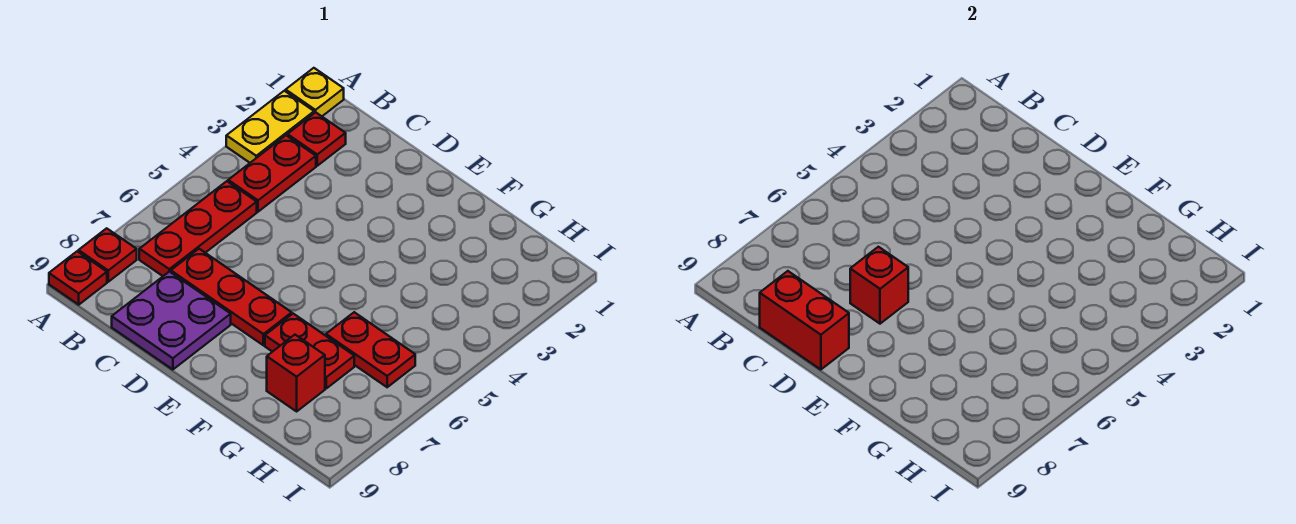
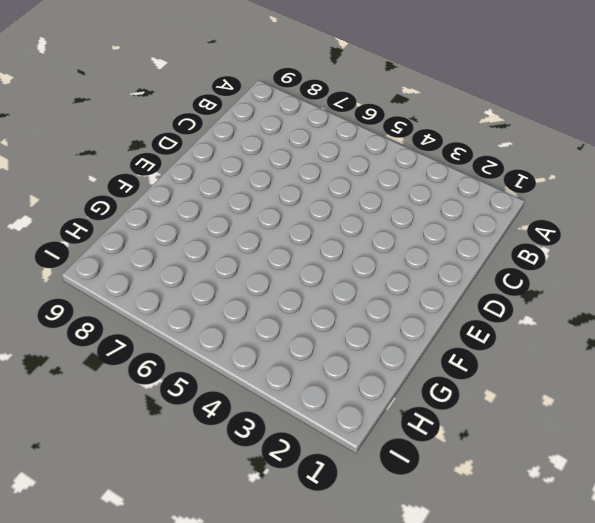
none -> yellow plate A1 level 1
none -> yellow plate A2:A3 level 1
none -> red plate A8 level 1

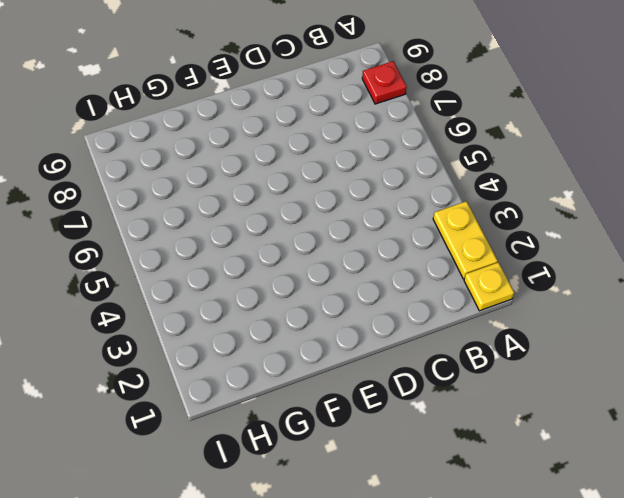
none -> red plate A9 level 1
none -> red plate B2 level 1
none -> red plate B3:B4 level 1

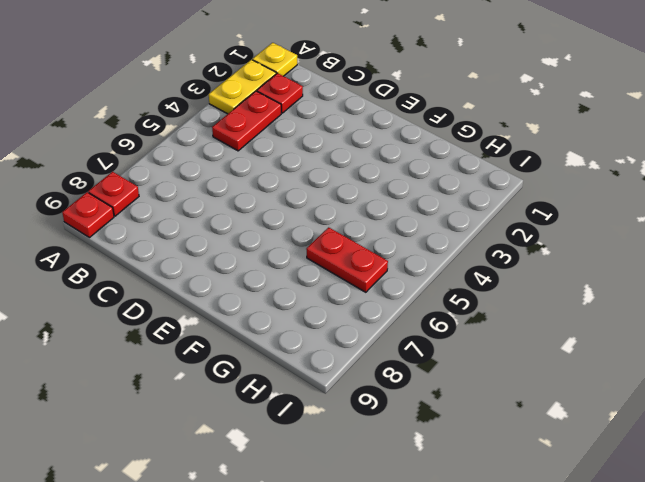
none -> red plate B5:B7 level 1
none -> red plate C7:E7 level 1
none -> purple plate C8:D9 level 1

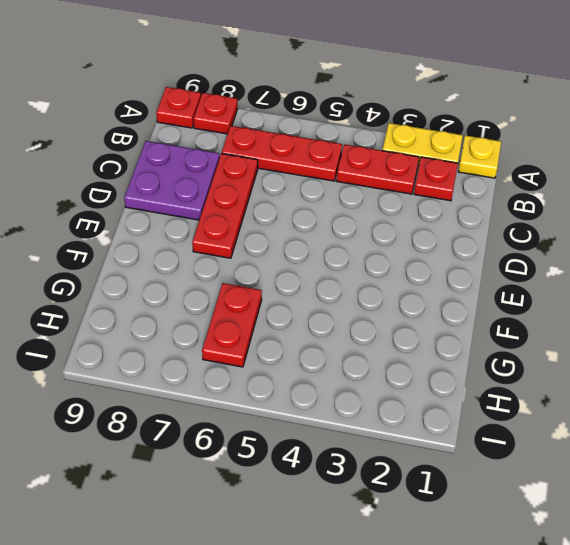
none -> red plate F7:G7 level 1
none -> red brick G8 level 1
none -> red brick C9:D9 level 2

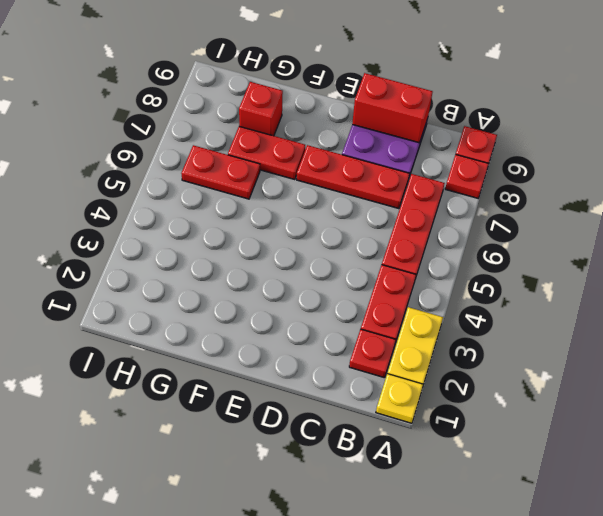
none -> red brick D7 level 2

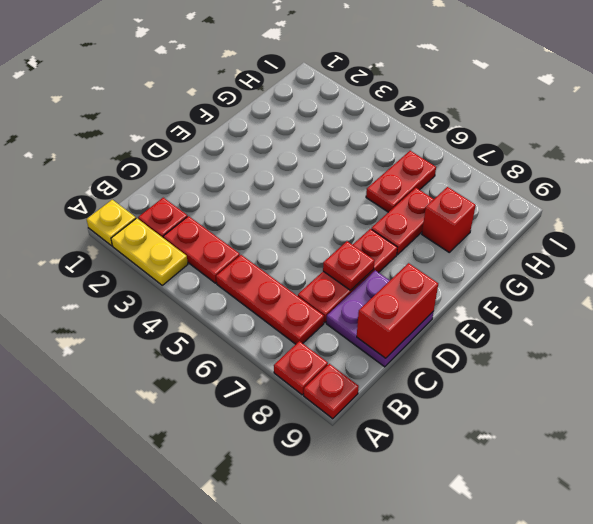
red plate D7 level 2 -> red brick D7 level 2

